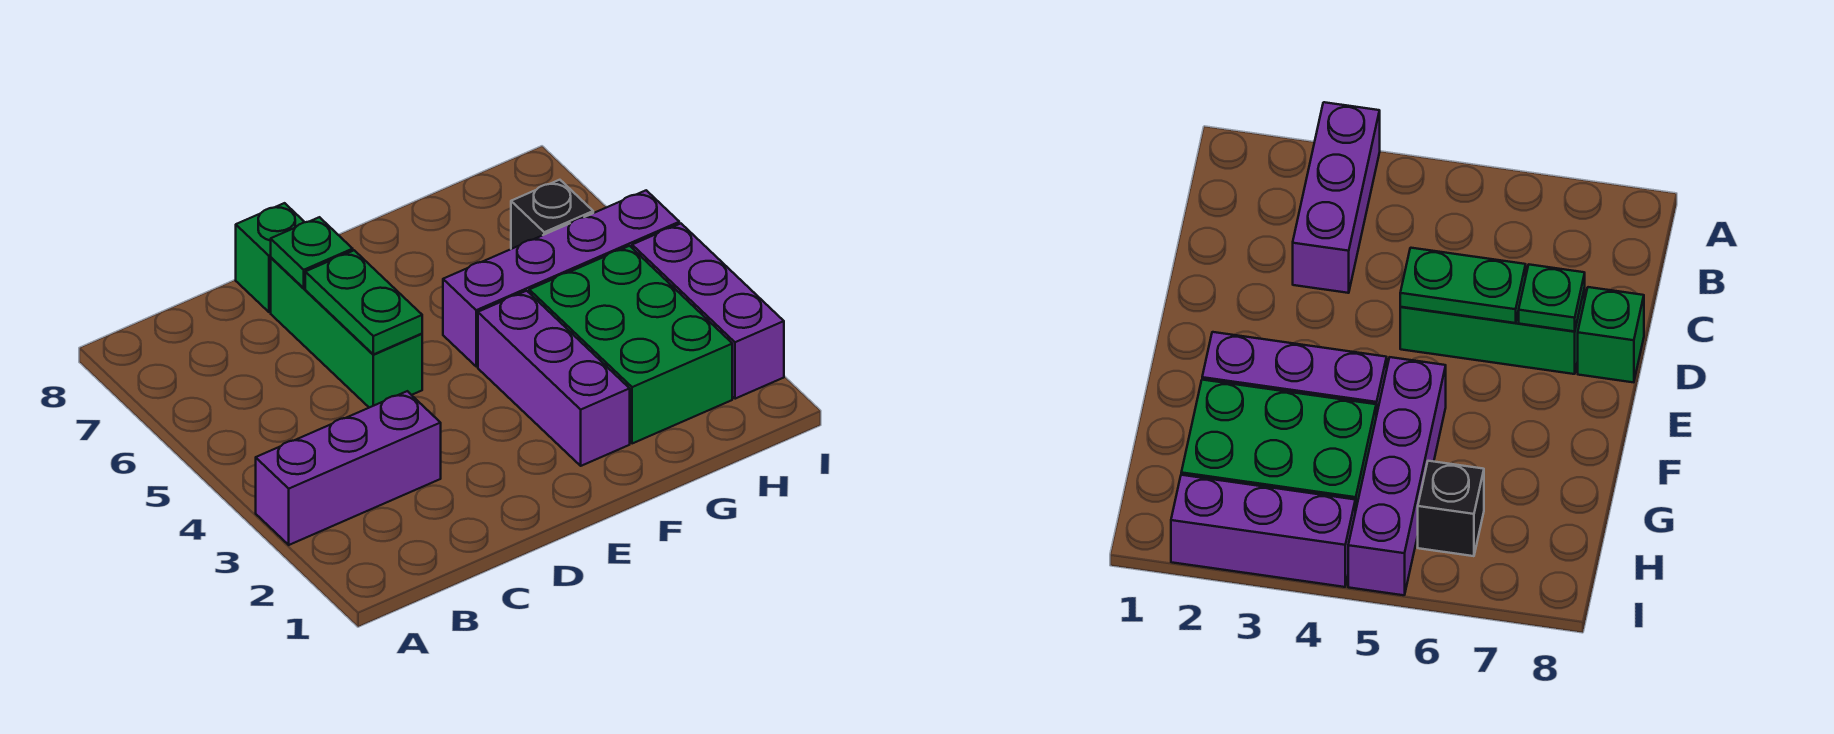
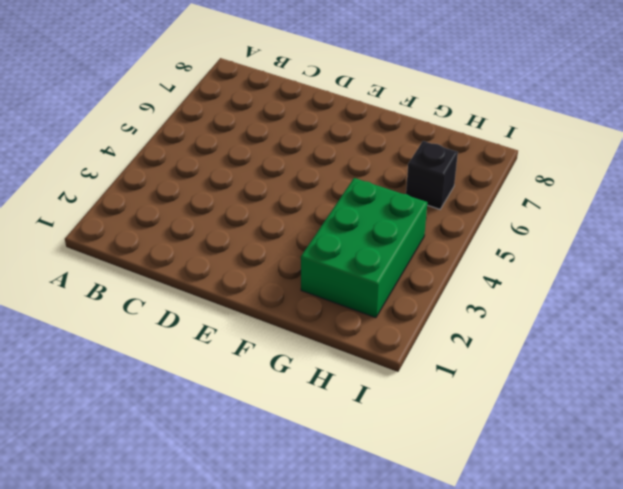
none -> purple brick A3:C3 level 1
none -> green brick D5:D7 level 1

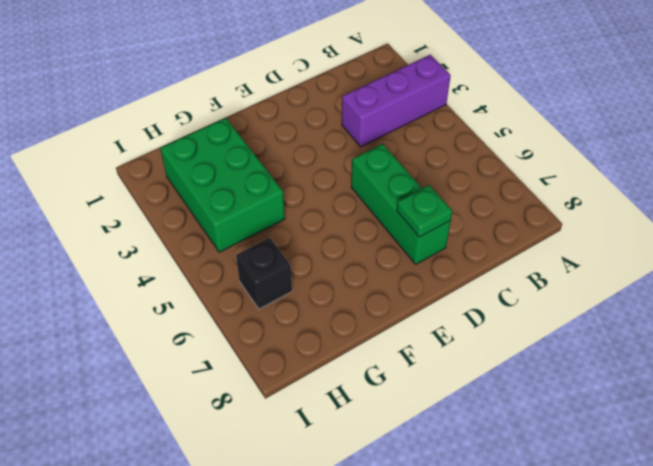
none -> green brick D8 level 1
none -> purple brick F2:F4 level 1

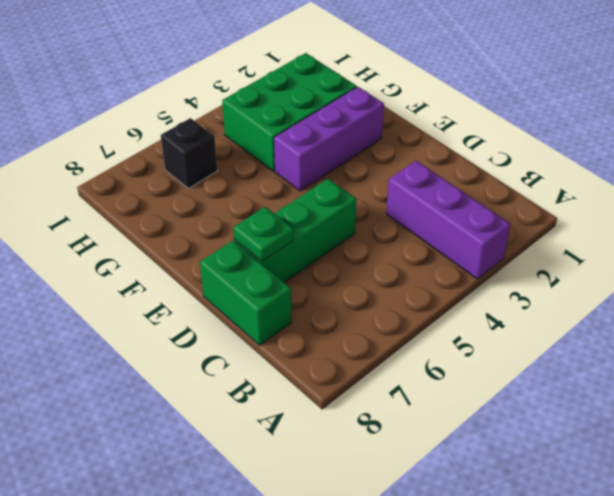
green brick C8:D8 level 1 -> green brick D8 level 1
none -> purple brick F5:I5 level 1
none -> purple brick I2:I4 level 1

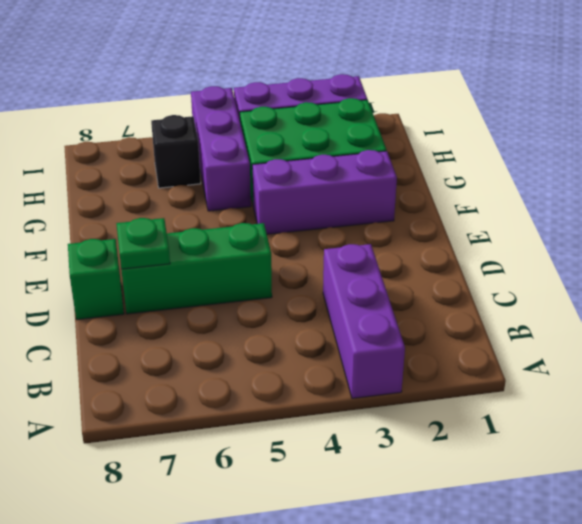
purple brick G5:I5 level 1 -> purple brick F5:I5 level 1
none -> green plate D5:D6 level 2

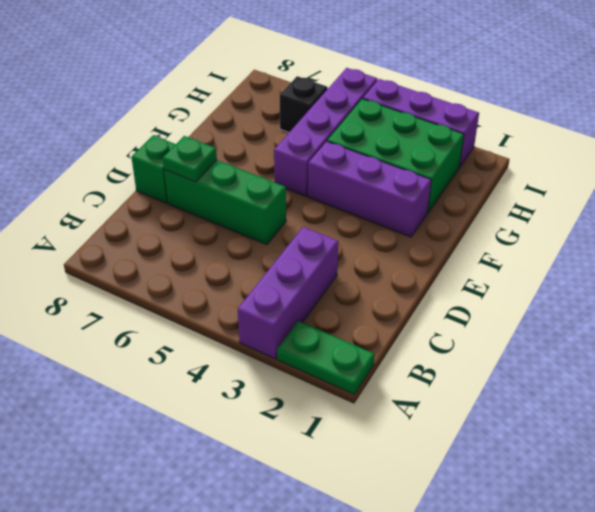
green plate A1:A2 level 1 -> green plate D5:D6 level 2

